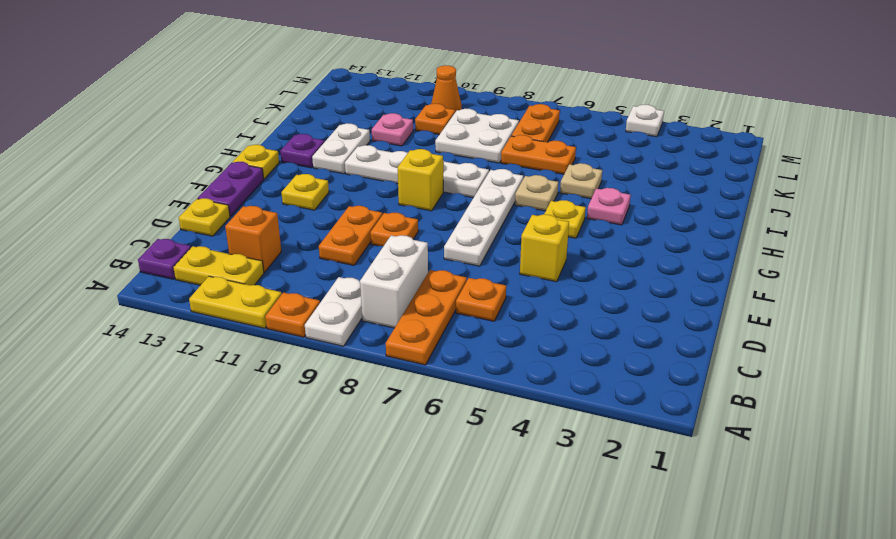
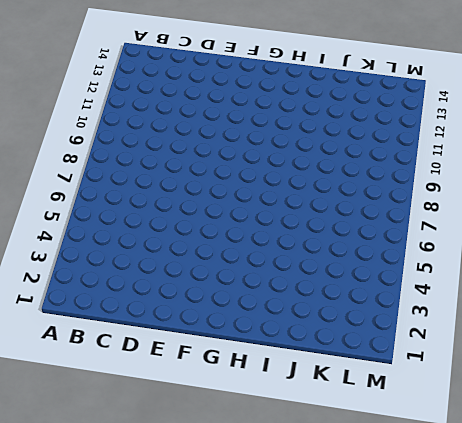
none -> orange plate A7:C7 level 1
none -> white plate A9:B9 level 1
none -> orange plate A10 level 1
none -> yellow plate A11:A12 level 1

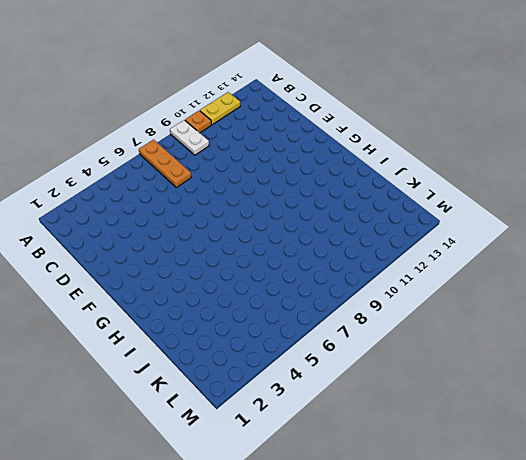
none -> white brick B8:C8 level 1
none -> yellow plate B12:B13 level 1
none -> purple plate B14 level 1
none -> orange plate C6 level 1

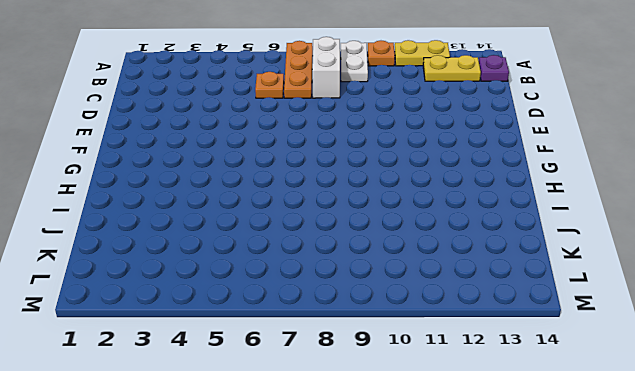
none -> orange brick C12 level 1
none -> orange plate D10:E10 level 1
none -> yellow plate D14 level 1
none -> yellow brick E5 level 1

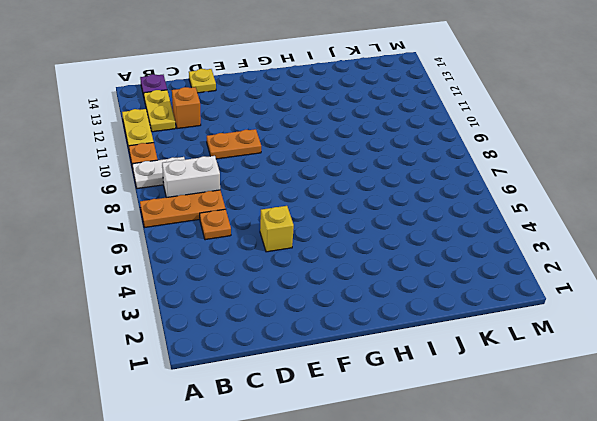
none -> white plate E7:H7 level 1
none -> orange plate E9 level 1
none -> purple plate E14:F14 level 1
none -> yellow plate F12 level 1

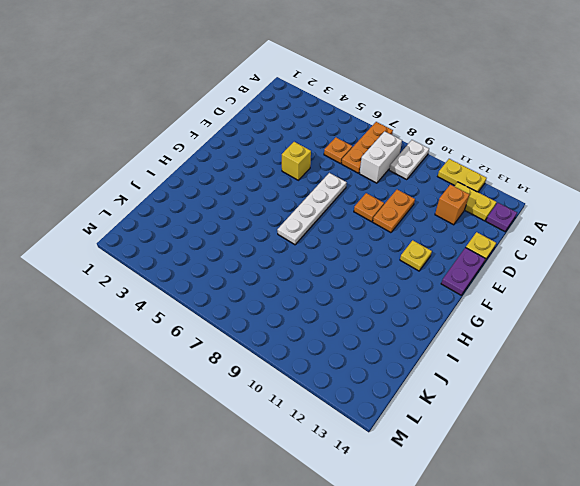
none -> orange plate A10 level 1
none -> yellow plate G5 level 1
none -> yellow brick G9 level 1
none -> yellow plate G14 level 1

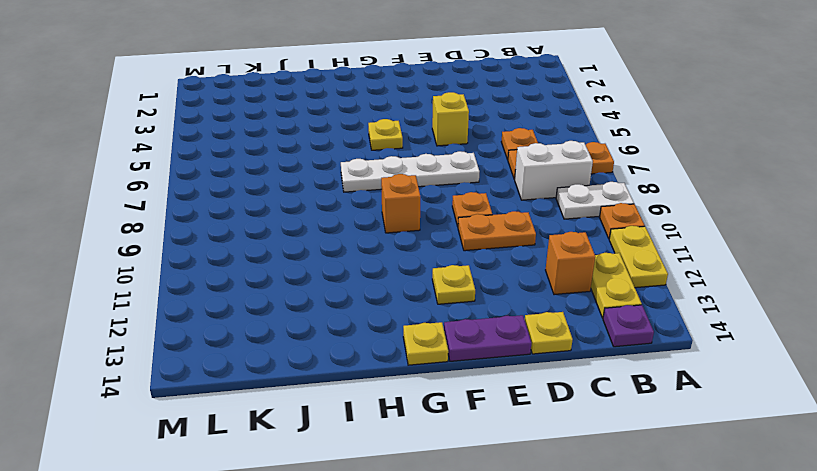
orange brick G9 level 1 -> yellow brick G9 level 1
none -> pink plate H4 level 1
none -> tan plate H6 level 1
none -> white plate H8:H11 level 1
none -> white plate H12:I12 level 1

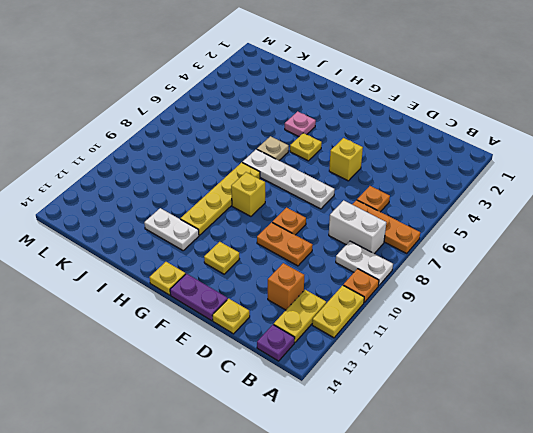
yellow plate H8:H11 level 1 -> white plate H8:H11 level 1
none -> purple plate H13 level 1
none -> tan plate I5 level 1
none -> orange plate J6:J7 level 1
none -> white plate J8:K9 level 1

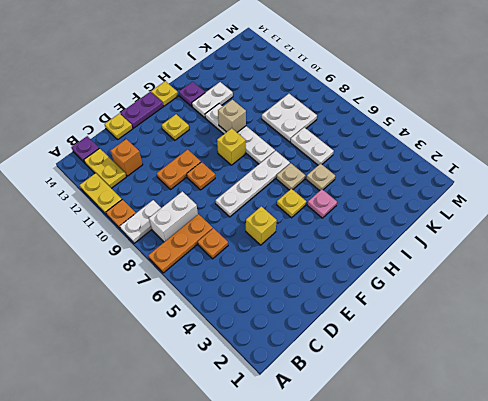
tan brick H10 level 2 -> none
white plate J6:J7 level 1 -> orange plate J6:J7 level 1
none -> pink plate J11 level 1
none -> orange plate K7:L7 level 1
none -> orange plate K10 level 1
none -> orange cone L10 level 1

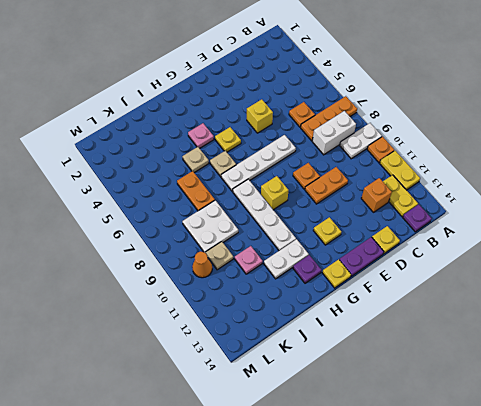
tan plate K10 level 1 -> orange plate K10 level 1
none -> orange plate K7:L7 level 1
none -> white plate M4 level 1

